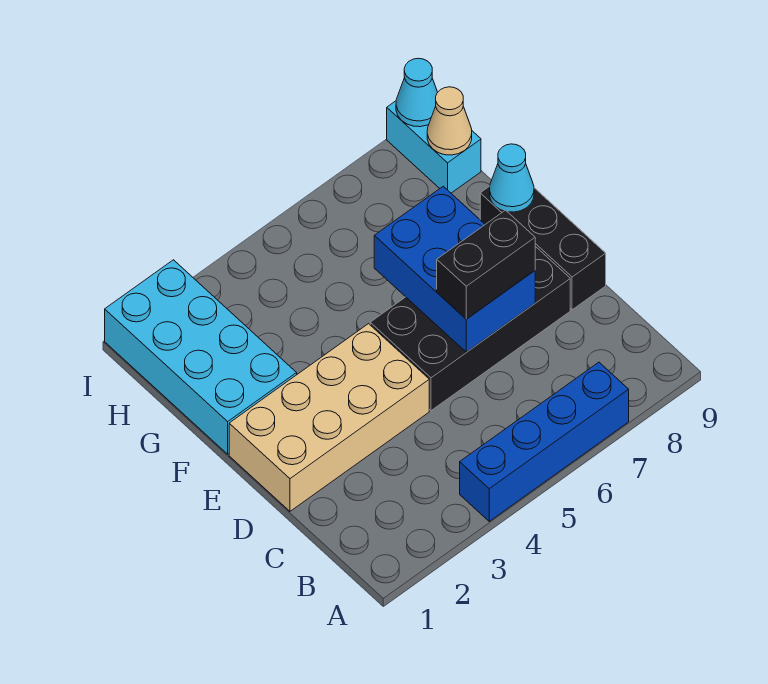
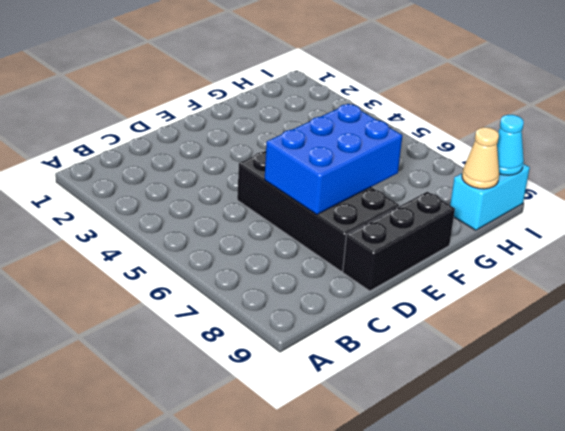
none -> blue brick A4:A7 level 1
none -> tan brick D1:E4 level 1

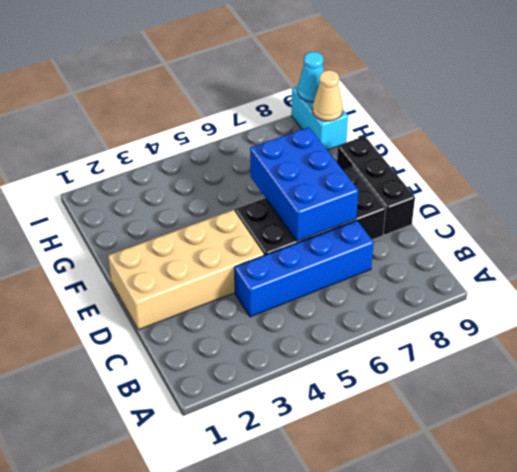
blue brick C4:C7 level 1 -> blue brick A4:A7 level 1
none -> cyan brick F1:I2 level 1
none -> cyan cone F9 level 2

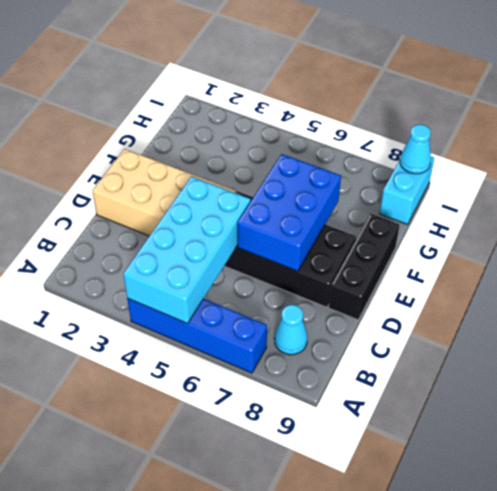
cyan brick A4:D5 level 2 -> cyan brick F1:I2 level 1
cyan cone B8 level 1 -> cyan cone F9 level 2
none -> tan cone H9 level 2
none -> black brick D6:D7 level 3

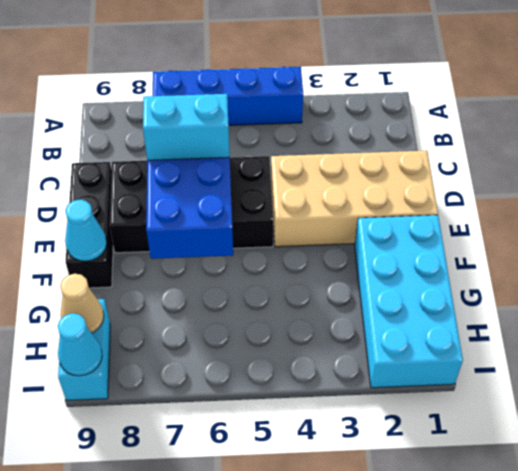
cyan brick D6:D7 level 3 -> black brick D6:D7 level 3

